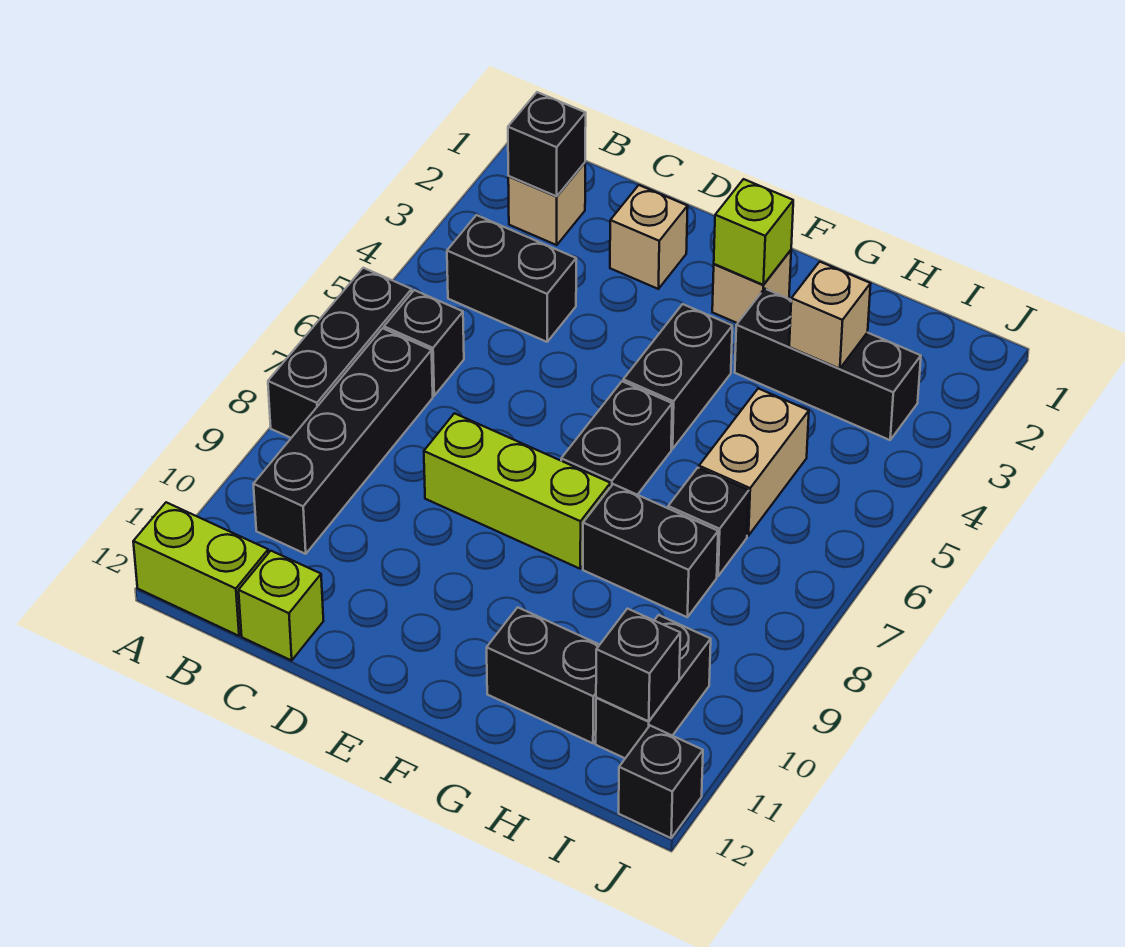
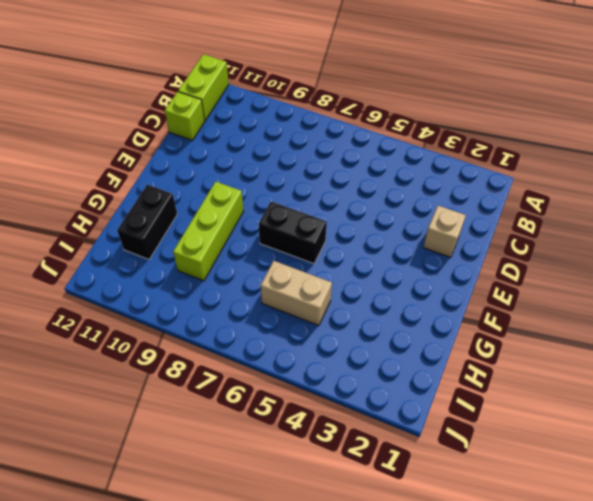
lime brick F9:H9 level 1 -> lime brick D8:F8 level 1
none -> black brick A6:A8 level 1
none -> tan brick B2 level 1
none -> black brick B4:C4 level 1

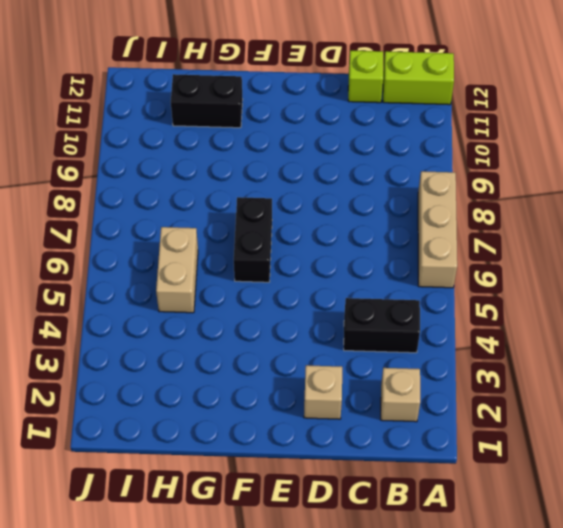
tan brick A6:A8 level 1 -> black brick A6:A8 level 1
none -> black brick B6 level 1
none -> black brick B7:B10 level 1
none -> lime brick D8:F8 level 1

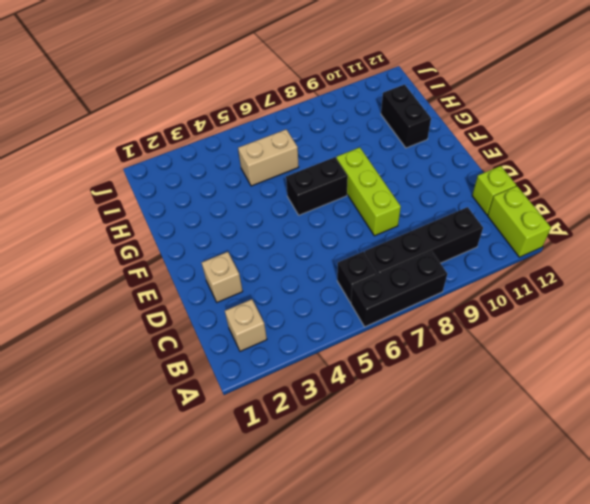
none -> black brick B4:C4 level 1
none -> tan brick F2 level 1
none -> black brick F4:F5 level 1

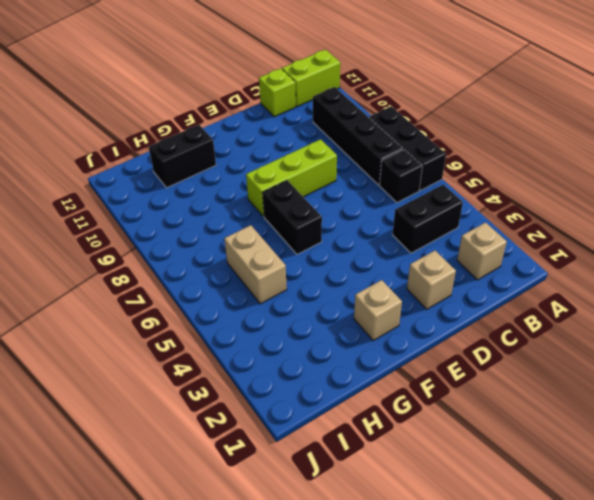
none -> black brick F4:F5 level 1
none -> black brick G3:I3 level 1
none -> black brick G8:H8 level 1

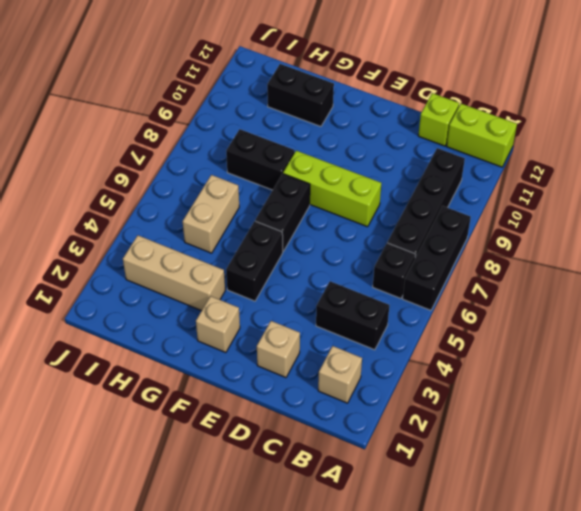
tan brick G3:I3 level 1 -> black brick G3:I3 level 1
none -> black brick H7 level 1
none -> black brick I10:I11 level 1
none -> black brick J12 level 1

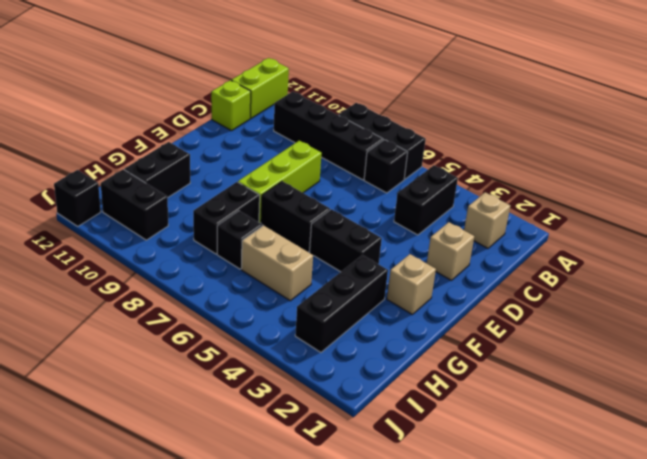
none -> black brick B2 level 2
none -> lime brick F2 level 2
none -> tan brick H3 level 2

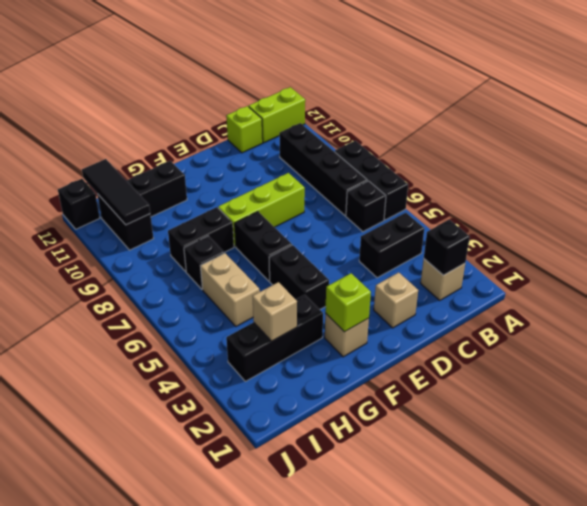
black tile I10:I12 level 2 -> black brick I11 level 2

